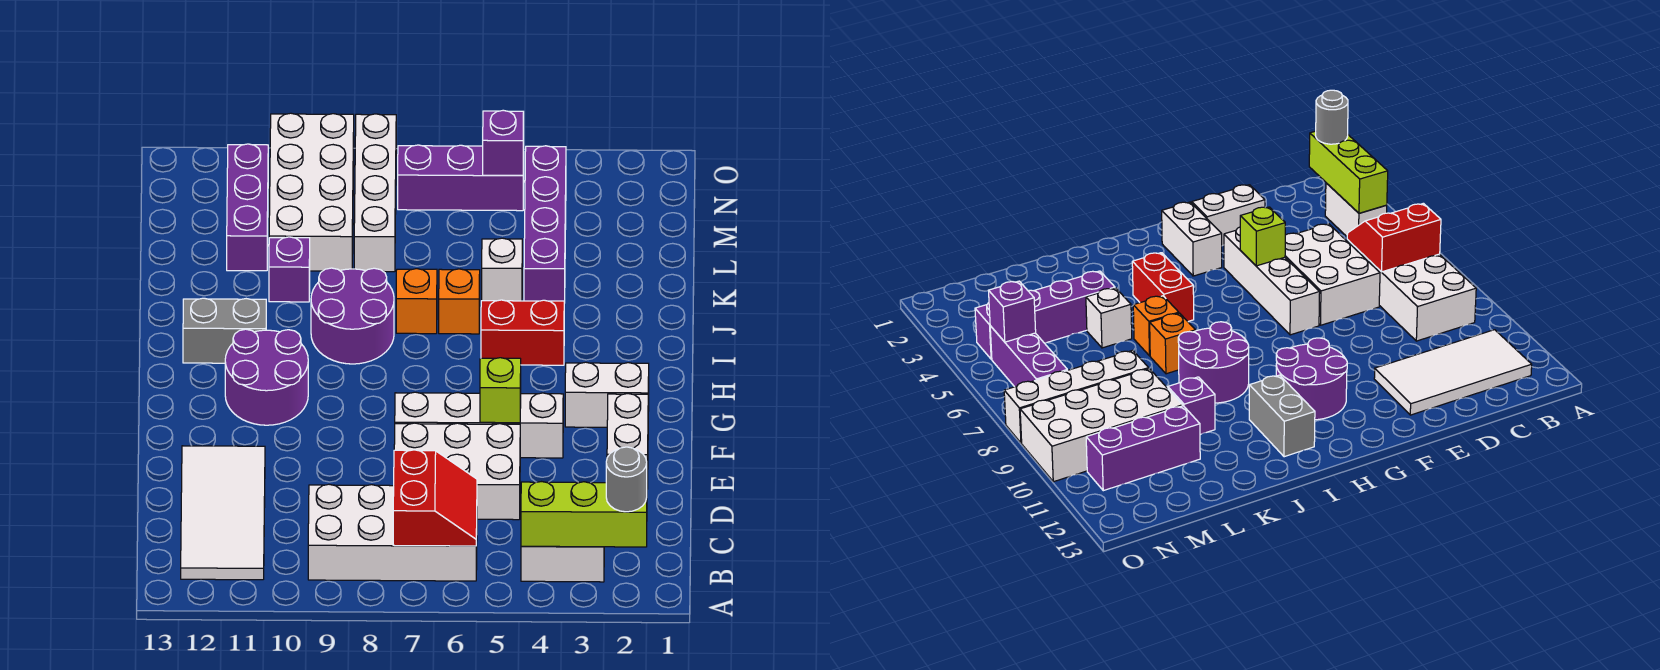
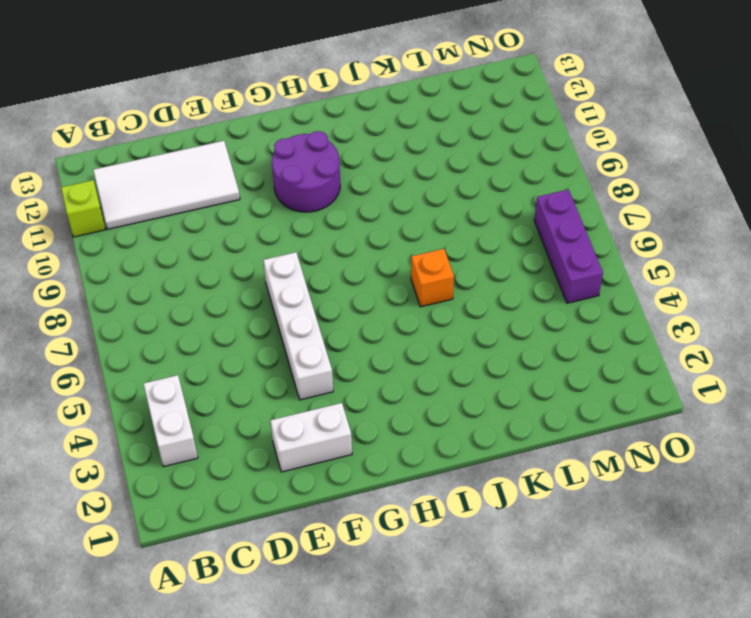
lime brick A11 level 1 -> lime brick F5 level 2
none -> white brick B6:C9 level 1
none -> white brick D5:E7 level 1
none -> white brick G2:G3 level 1

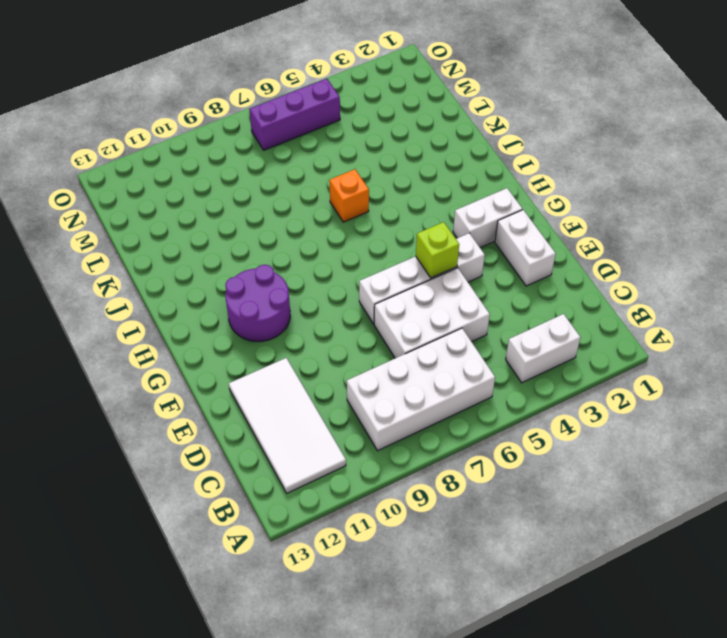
none -> red brick I4:I5 level 1
none -> purple round brick I8:J9 level 1
none -> grey brick I11:I12 level 1

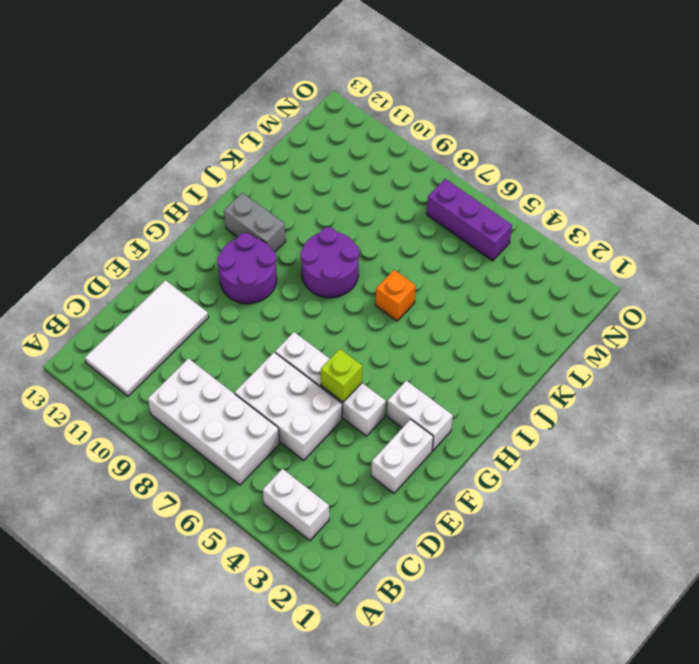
none -> red brick I4:I5 level 1
none -> orange brick J7 level 1
none -> purple brick K4:N4 level 1

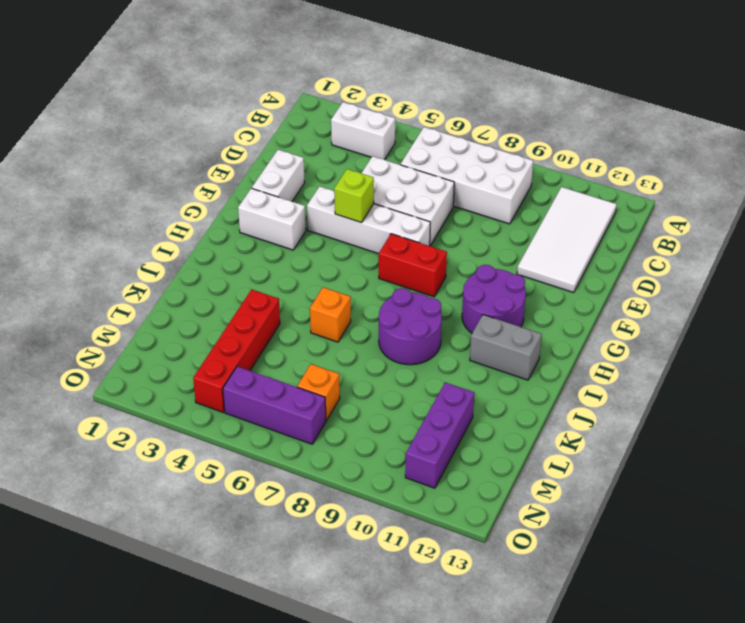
red brick G7:G8 level 1 -> red brick I4:I5 level 1
red brick K4:N4 level 1 -> purple brick K4:N4 level 1
orange brick M7 level 1 -> orange brick J7 level 1
none -> white brick K5 level 1
none -> purple brick K10 level 1
none -> white brick L8:O8 level 1

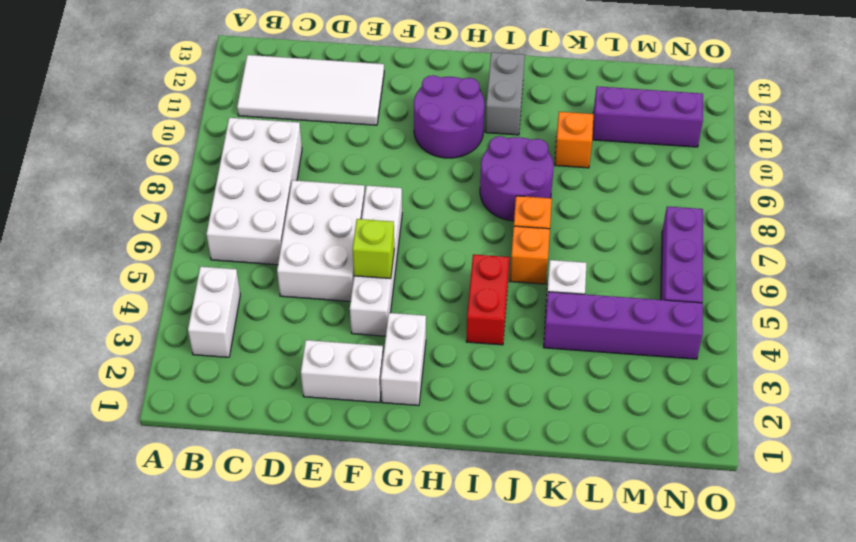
orange brick K10 level 1 -> purple brick K10 level 1
none -> white brick L8:O8 level 1
none -> white brick L9:O10 level 1
none -> lime brick B2:B4 level 2

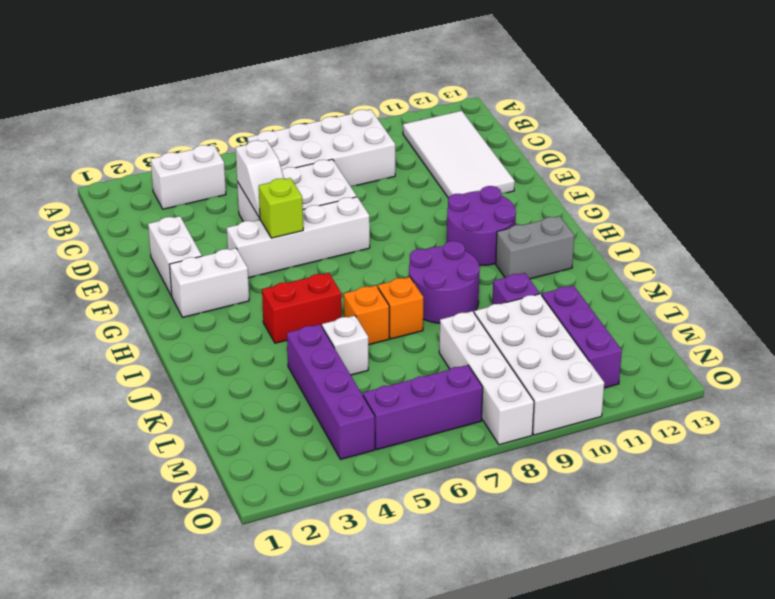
white slope D5:E5 level 2 top D -> none
none -> lime brick B2:B4 level 2
none -> red slope B6:C7 level 2 top 7
none -> purple brick N5 level 2

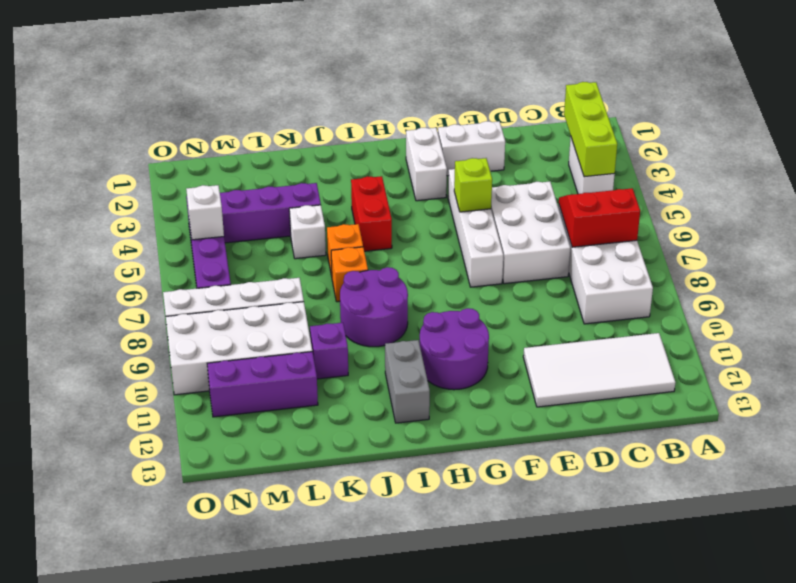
white brick N5 level 2 -> purple brick N5 level 2
none -> grey round brick B2 level 3

